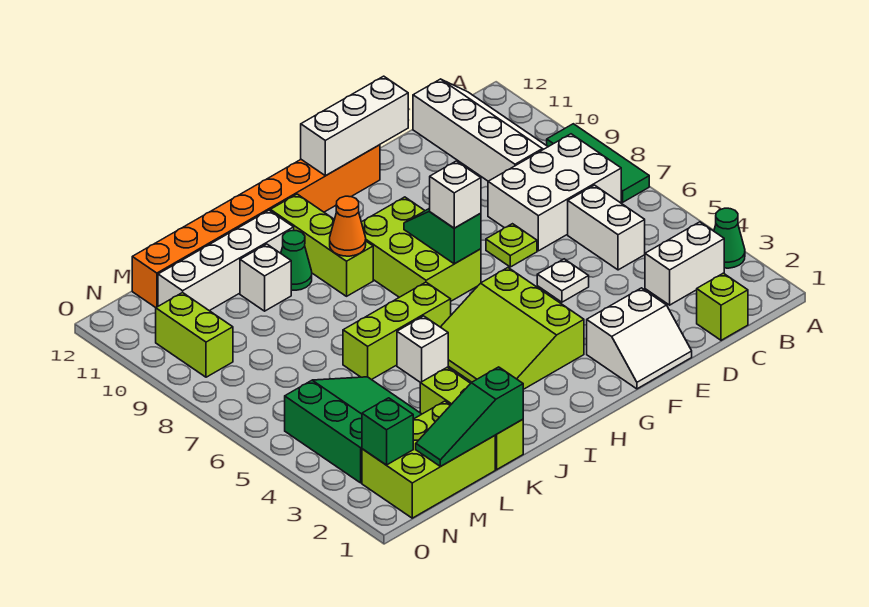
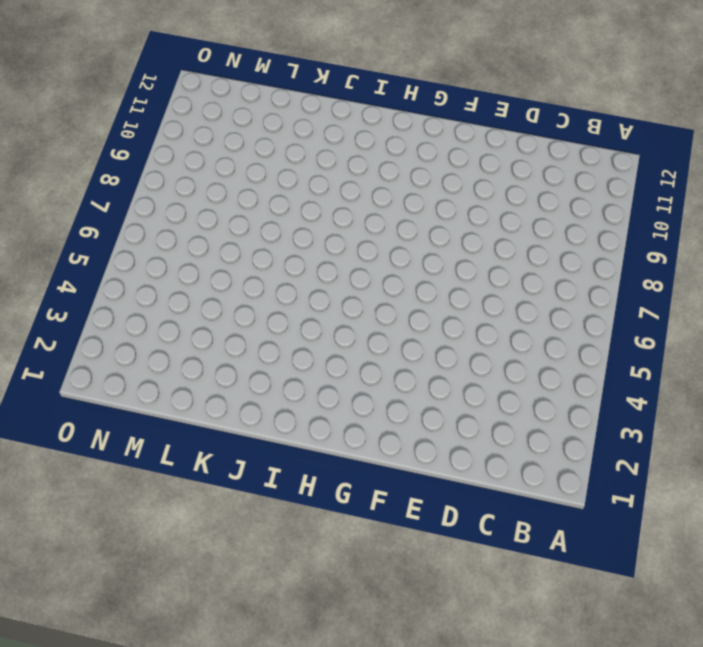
none -> green cone A3 level 1
none -> green tile A7:A9 level 1
none -> white brick B3:C3 level 1

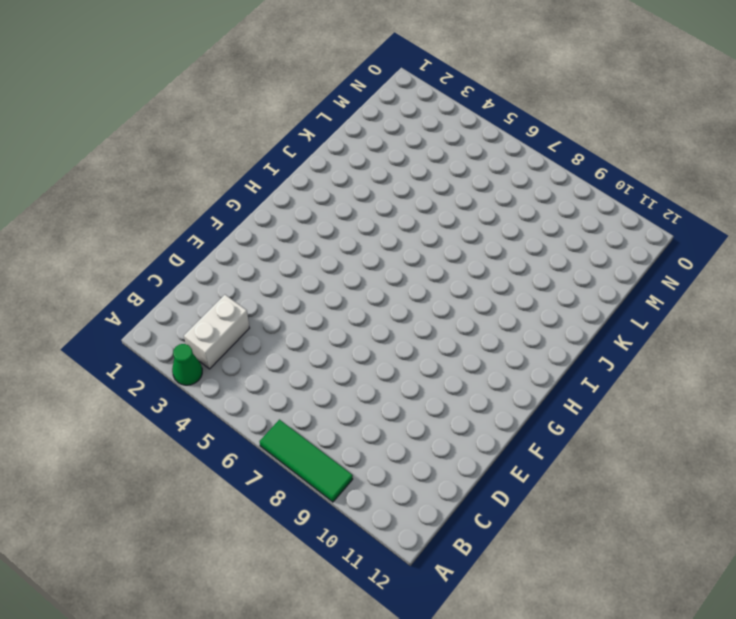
none -> white brick B7:D8 level 1
none -> white slope B9:C12 level 1 top C
none -> lime brick C1 level 1

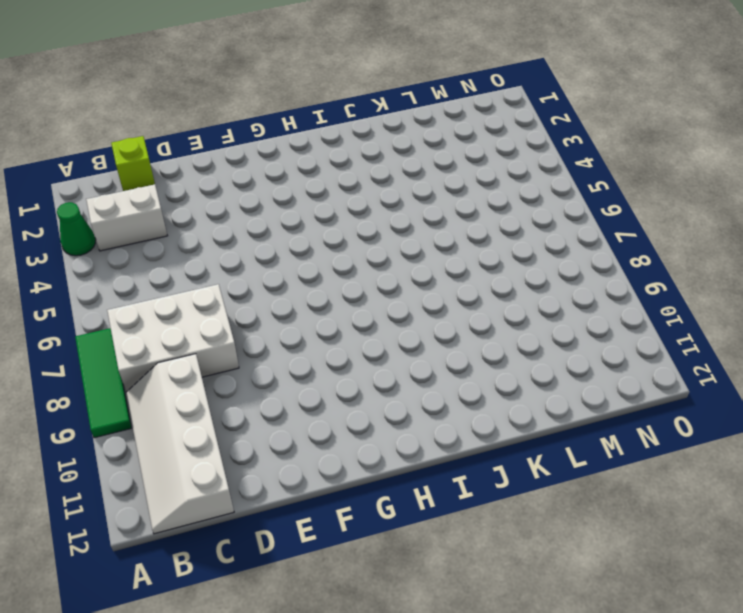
none -> white brick C5:C6 level 1
none -> white slope E1:F2 level 1 top 2
none -> white plate E5 level 1

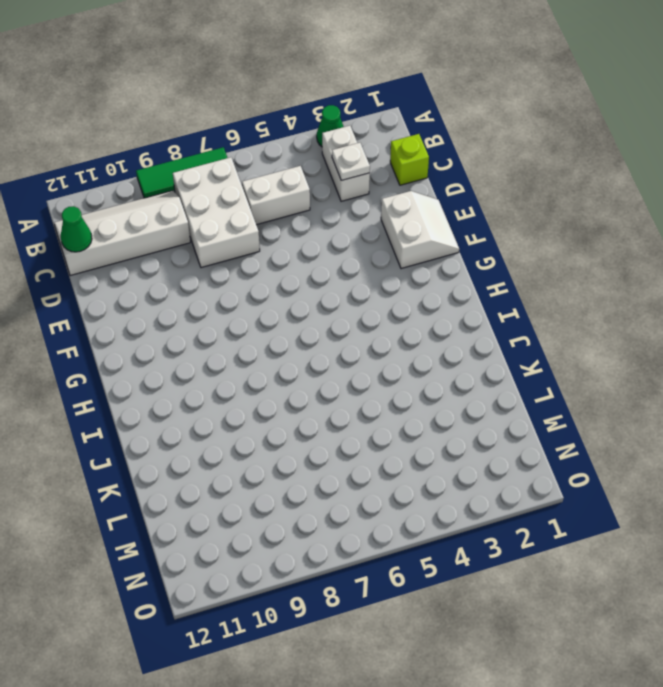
white plate C3 level 2 -> white plate E5 level 1
green cone C12 level 2 -> green cone J10 level 1
none -> lime plate E7 level 1
none -> orange brick F12:M12 level 1
none -> lime slope G3:I5 level 1 top G

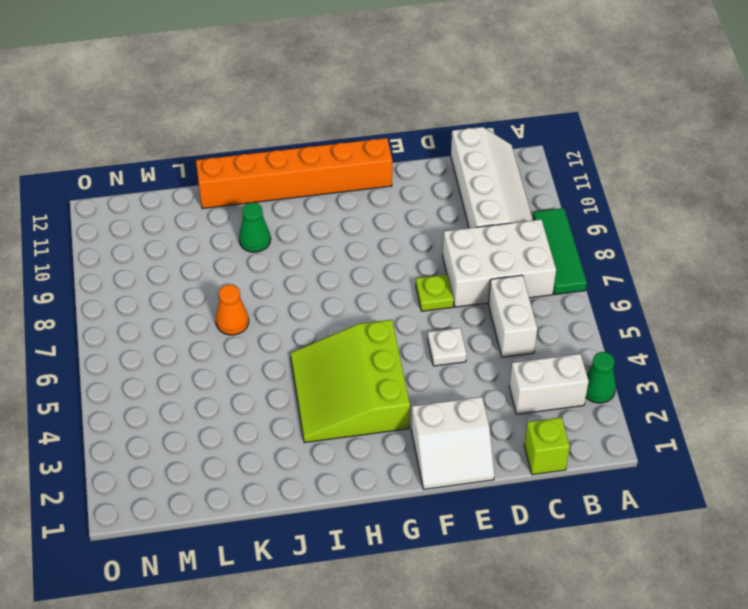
orange brick F12:K12 level 1 -> orange brick F12:M12 level 1
orange cone K7 level 1 -> orange cone I9 level 2
none -> lime brick G7:H9 level 1
none -> lime brick I6:K6 level 1
none -> lime brick I9:I11 level 1

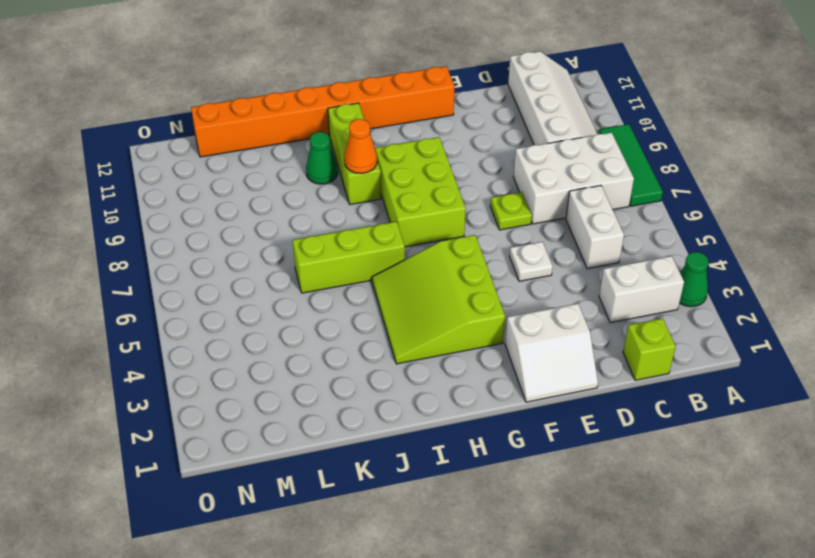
none -> white brick J5 level 1
none -> white brick J11:M11 level 1
none -> lime brick K1:K3 level 1

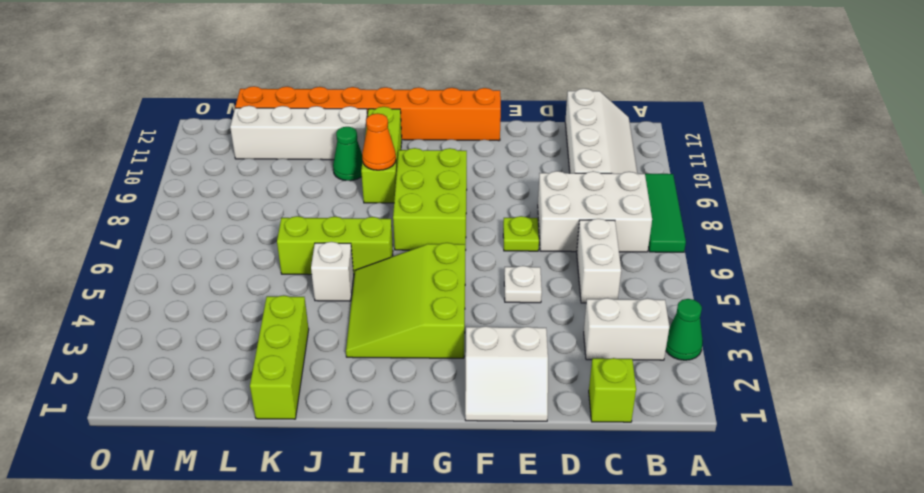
none -> white brick K10 level 1
none -> lime brick L1:N2 level 1
none -> green slope L3:N5 level 1 top N

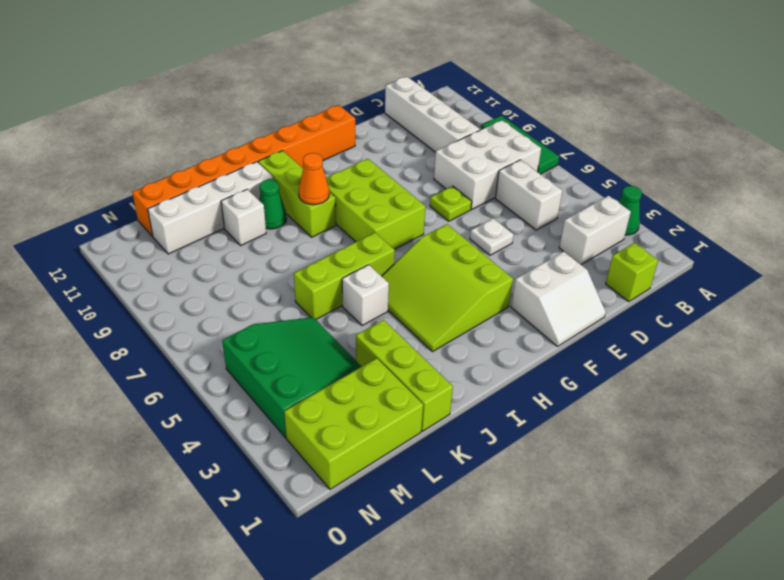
none -> lime brick N9:N10 level 1
none -> white brick E12:G12 level 2
none -> green slope G7:G8 level 2 top 7

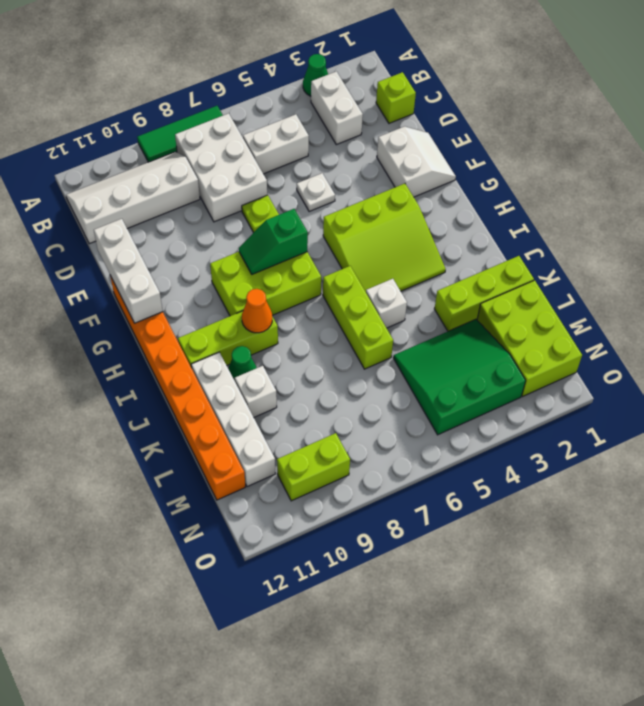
none -> green slope K1:M1 level 2 top K
none -> green brick N2 level 2
none -> white brick G7 level 3

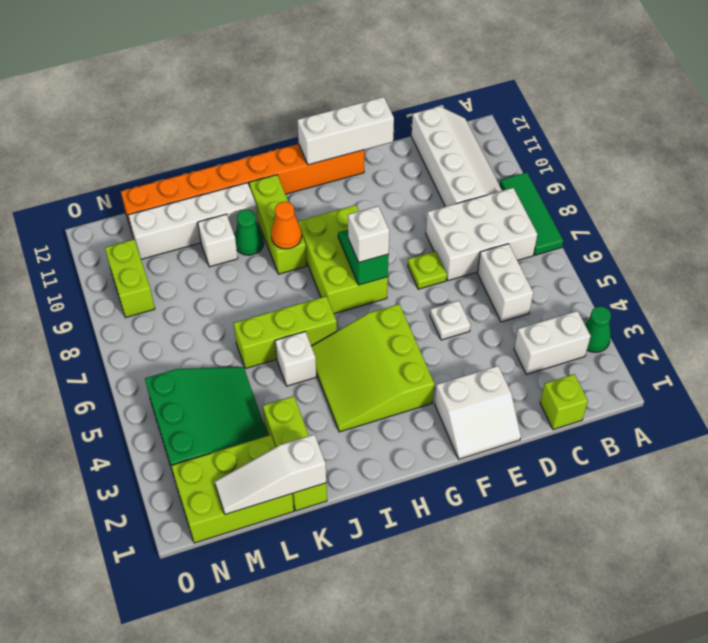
white slope K1:M1 level 2 top K -> green slope K1:M1 level 2 top K
none -> green brick N2 level 2

